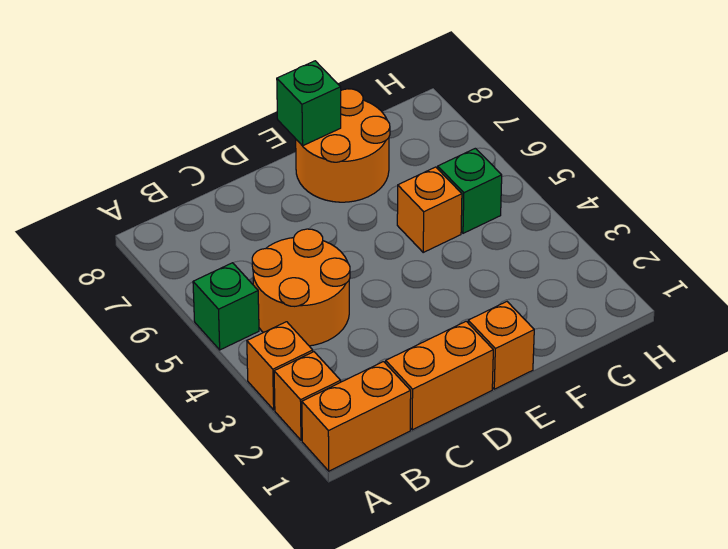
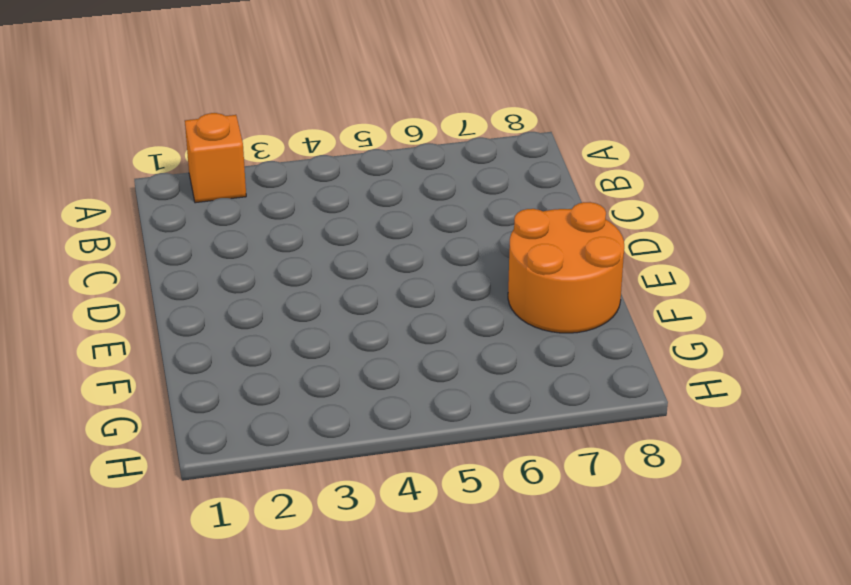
none -> orange brick A1:B1 level 1
none -> orange brick A3 level 1

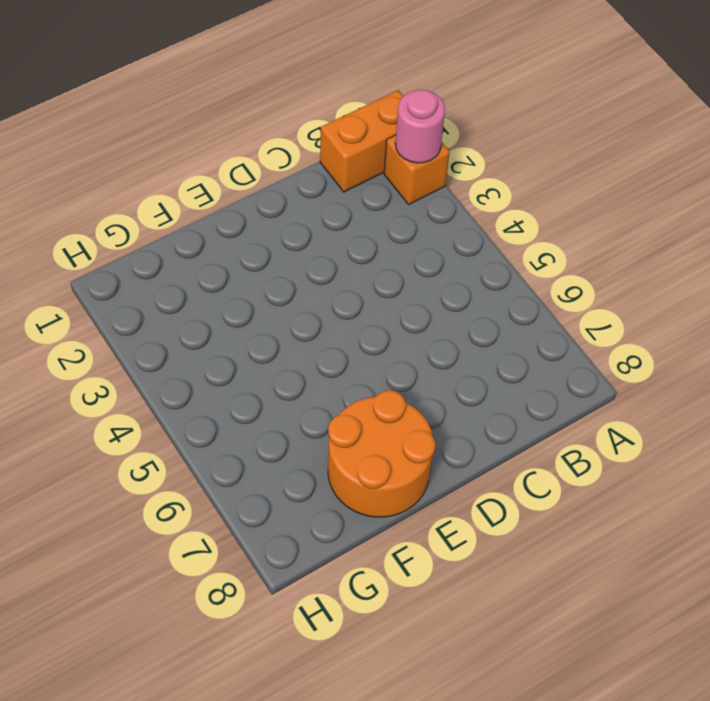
pink round brick A2 level 2 -> none
none -> orange brick A3 level 1
none -> green brick A5 level 1

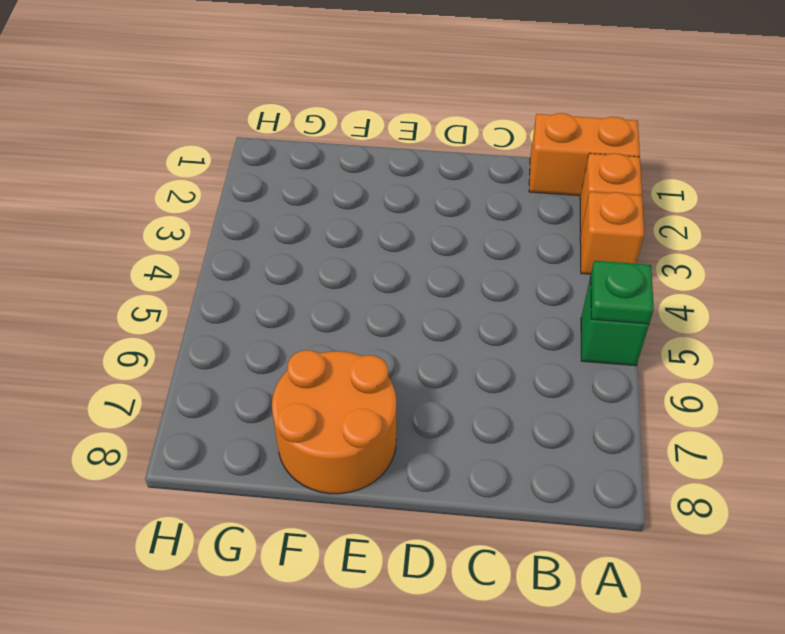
green plate A5 level 2 -> none
none -> orange round brick B4:C5 level 1
none -> orange brick C1:D1 level 1

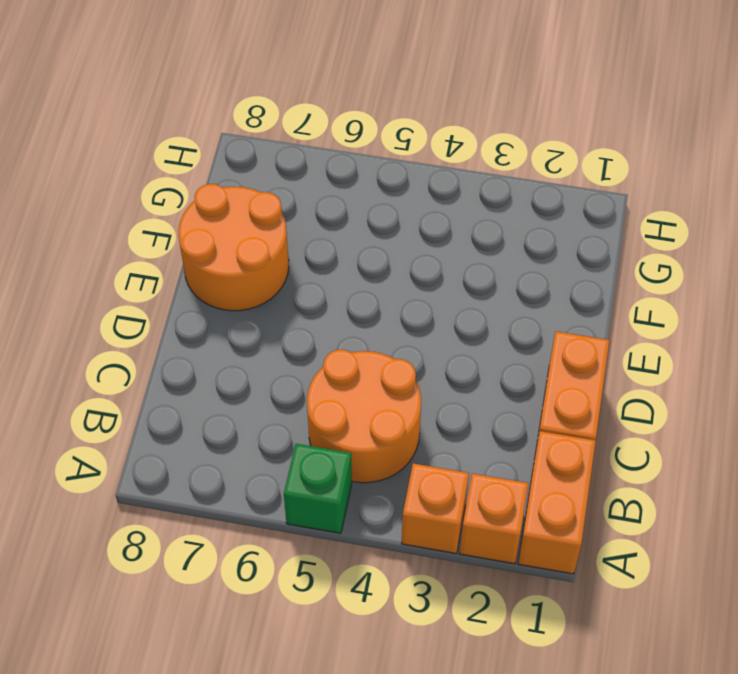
none -> orange brick E1 level 1
none -> orange brick F5 level 1

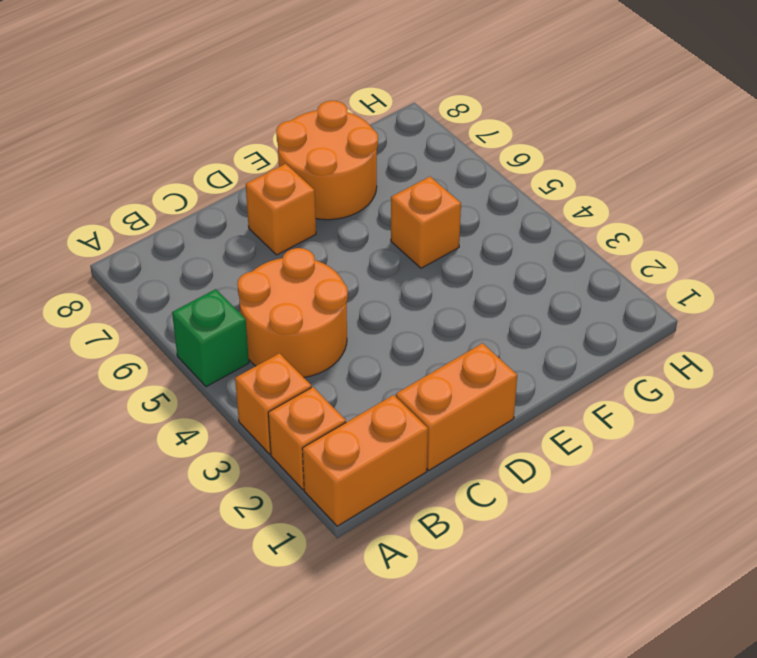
orange brick D7 level 1 -> orange brick E1 level 1
none -> green brick G5 level 1
none -> green brick E8 level 2

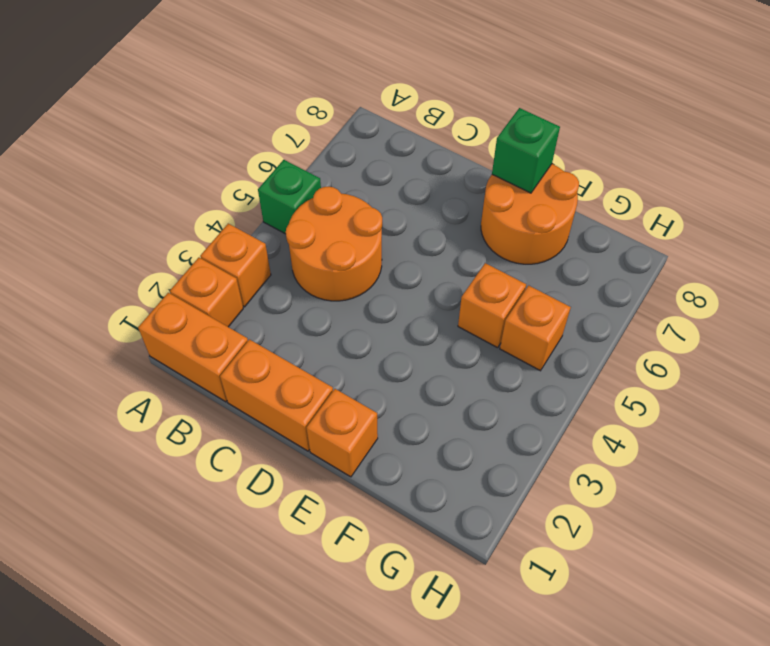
orange brick G5 level 1 -> green brick G5 level 1

